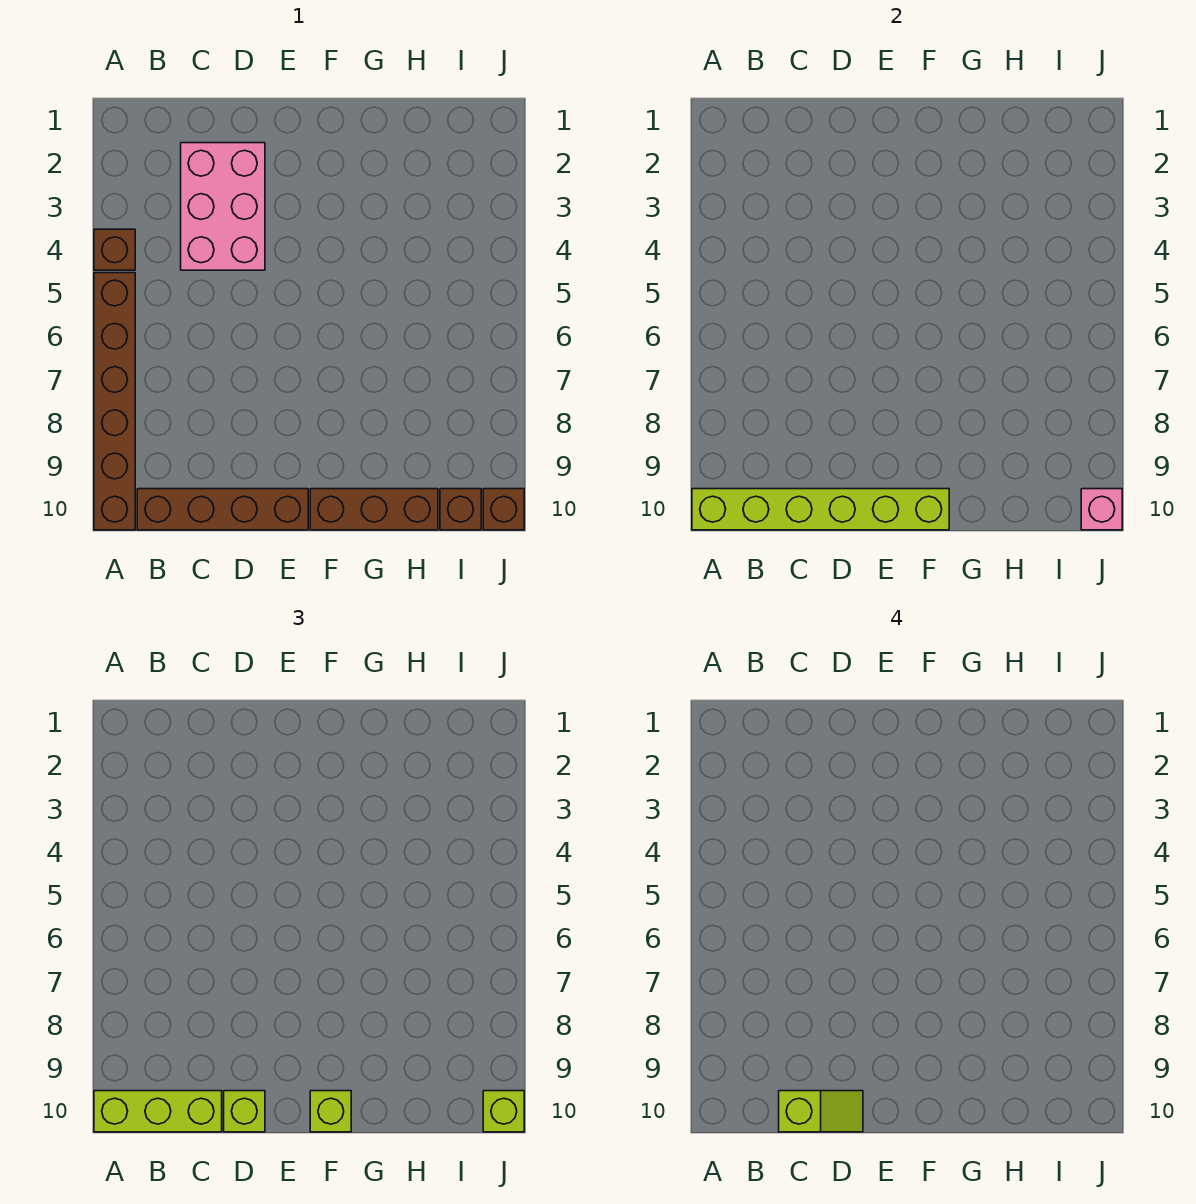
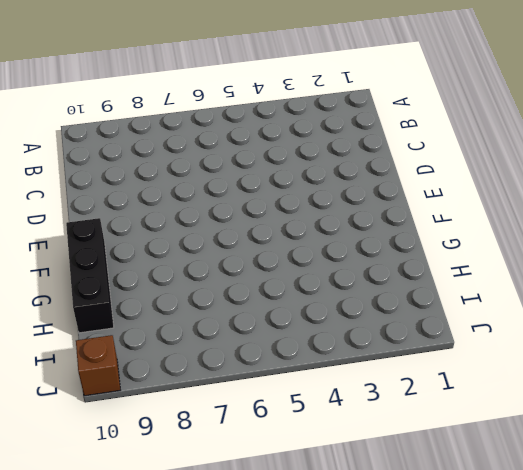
black brick F10:H10 level 1 -> brown brick F10:H10 level 1
none -> brown brick A4 level 1
none -> brown brick A5:A10 level 1
none -> brown brick B10:E10 level 1

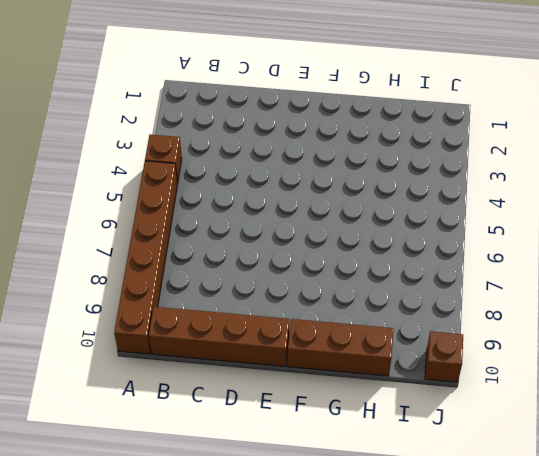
none -> pink brick C2:D4 level 1
none -> brown brick I10 level 1
none -> lime brick A10:F10 level 2

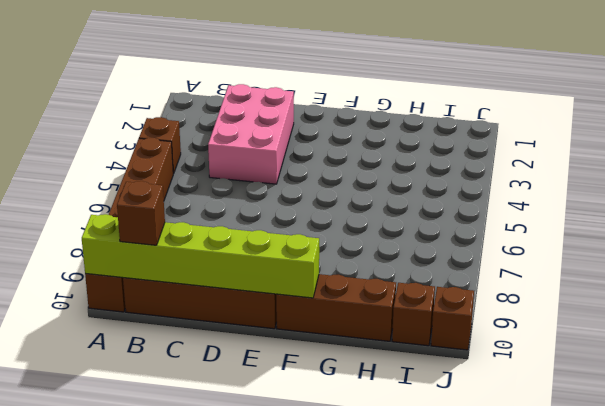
brown brick B10 level 3 -> lime brick A10:C10 level 3
none -> pink brick J10 level 2
none -> lime brick D10 level 3
none -> lime brick F10 level 3

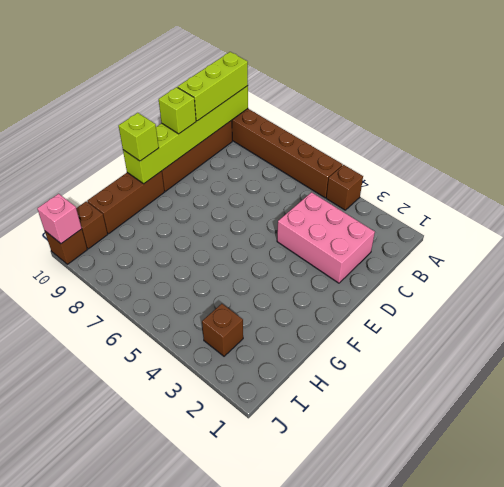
brown brick I3 level 1 -> none
none -> lime brick J10 level 3
none -> lime slope C10:D10 level 4 top C

